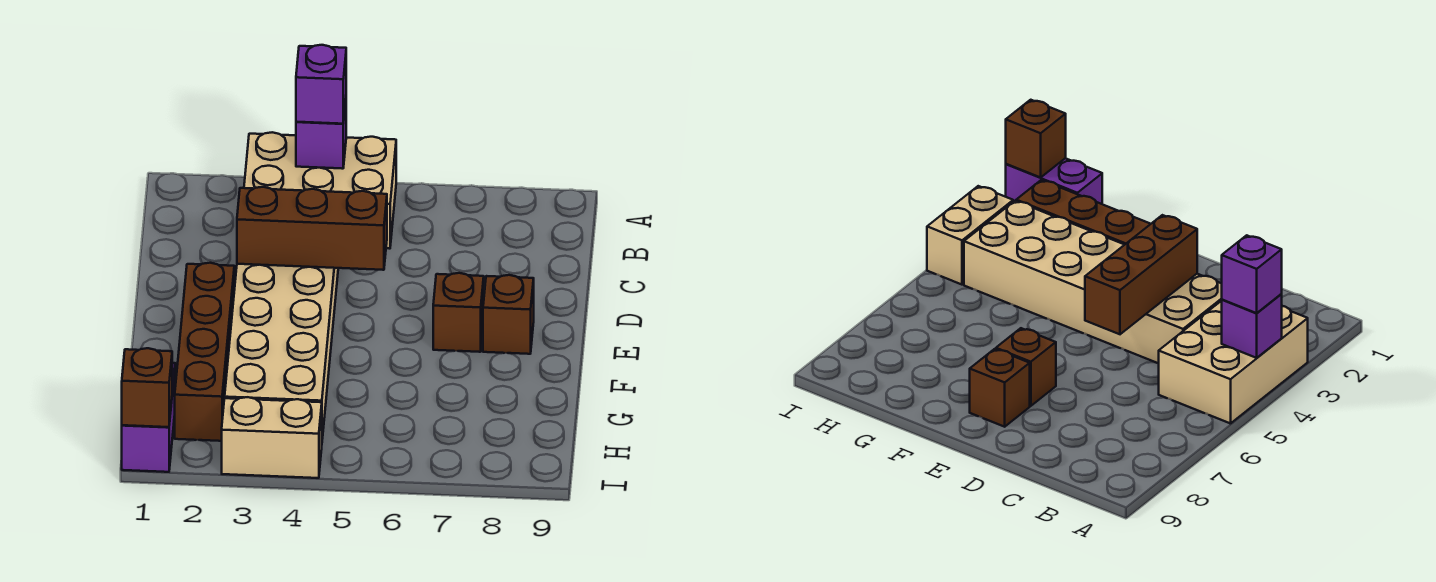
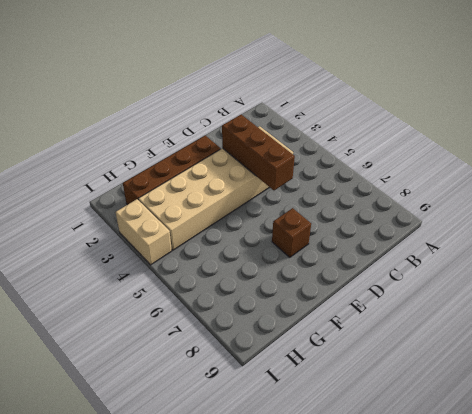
none -> tan brick A3:B5 level 1
none -> brown brick E8 level 1

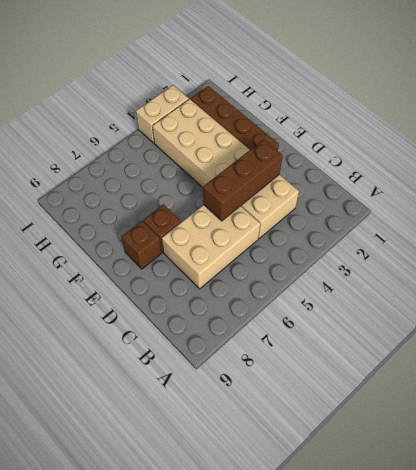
tan brick C5:D7 level 1 -> tan brick A3:B5 level 1
none -> purple brick H1:I1 level 1
none -> purple brick A4 level 2

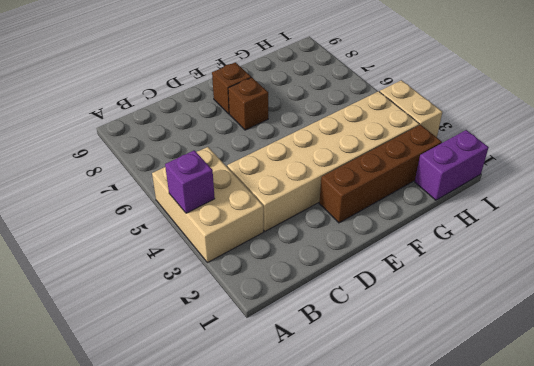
none -> brown brick D3:D5 level 2
none -> brown brick I1 level 2

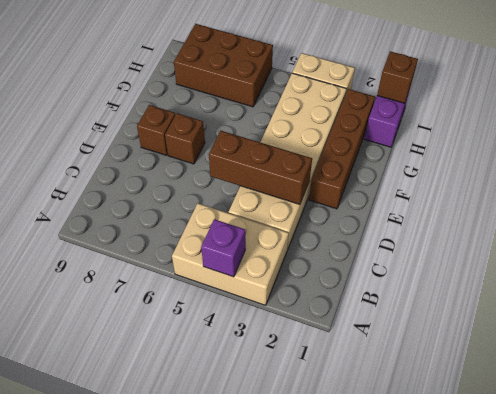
brown brick H6:I8 level 1 -> none
none -> purple brick A4 level 3

